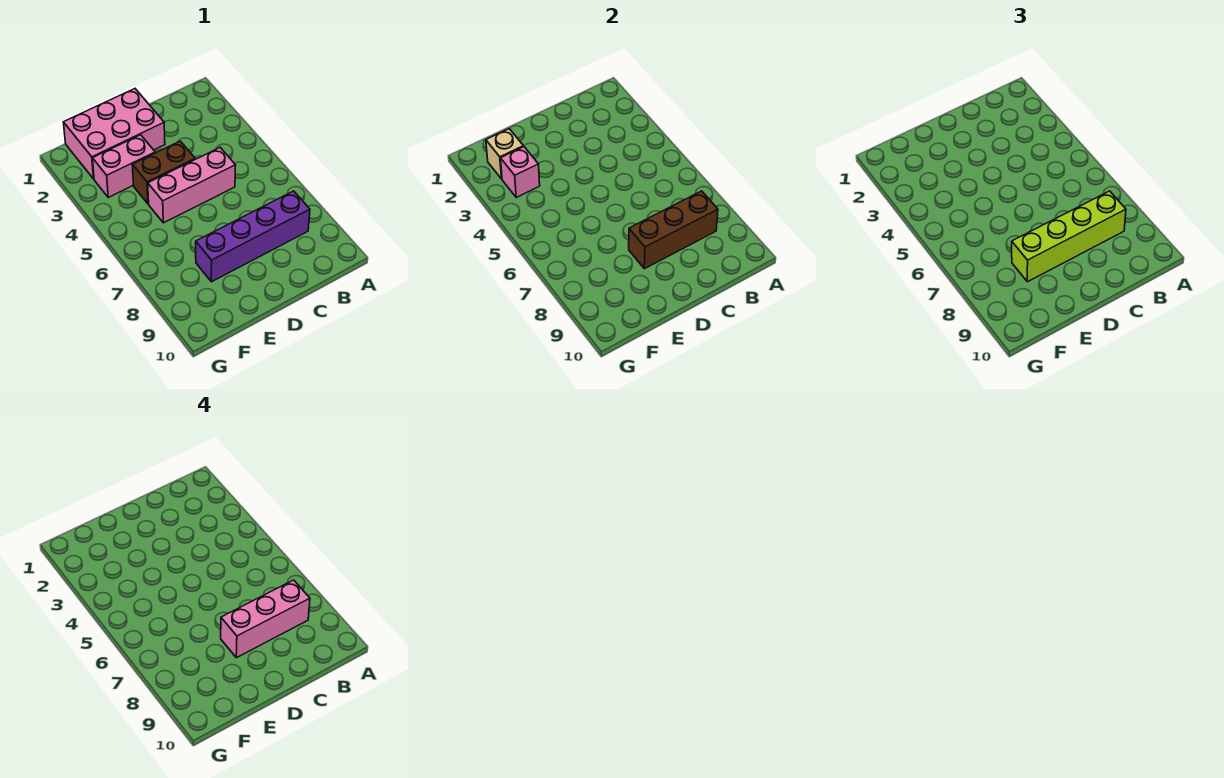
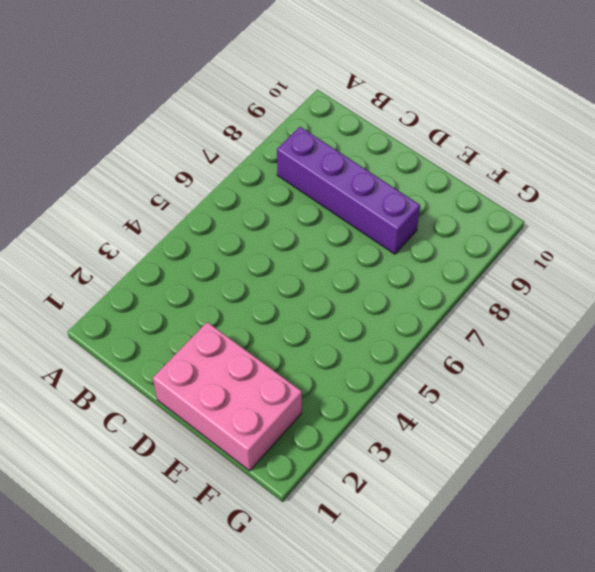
none -> pink brick C5:E5 level 1
none -> brown brick D4:E4 level 1

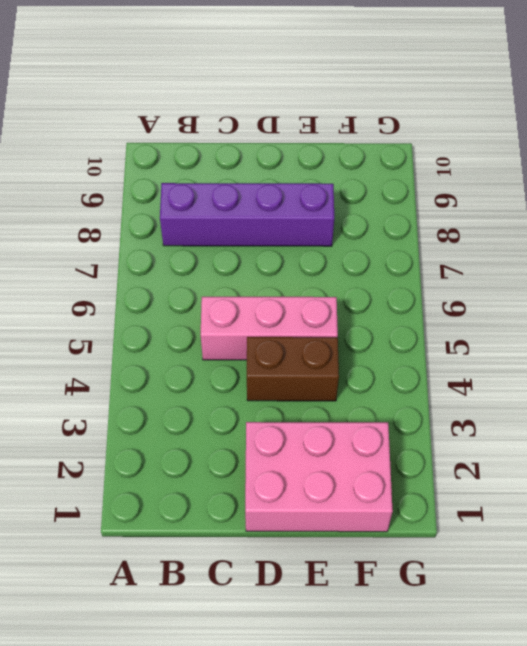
none -> pink brick E3:F3 level 1
none -> brown brick B8:D8 level 2

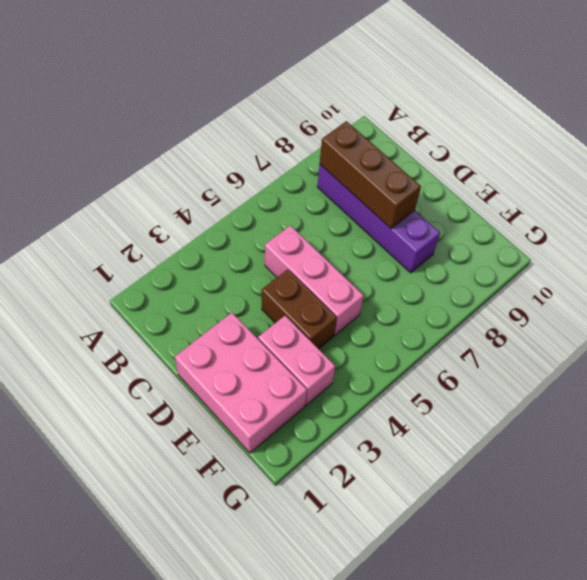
none -> tan brick F2 level 2
none -> pink brick F3 level 2

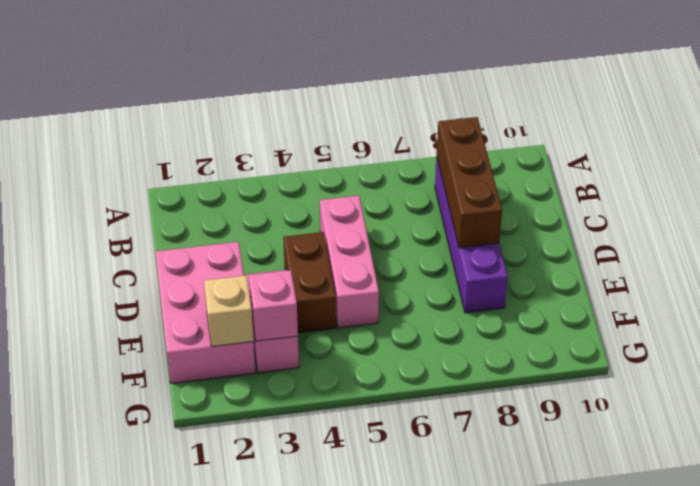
none -> lime brick B8:E8 level 3
none -> pink brick B8:D8 level 4

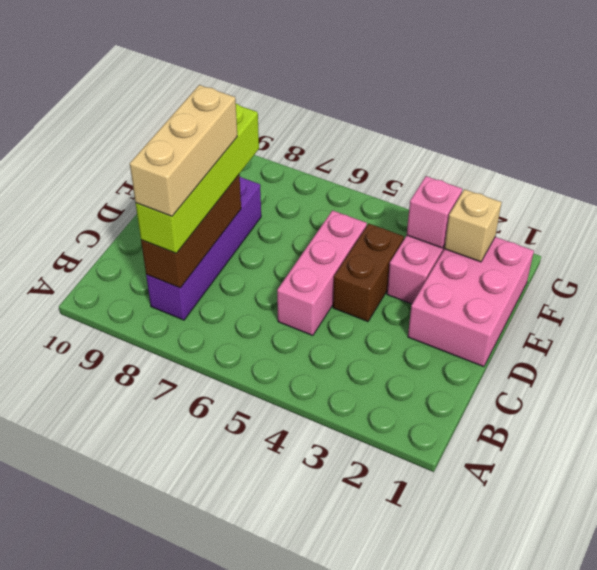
tan brick B8:D8 level 4 -> pink brick B8:D8 level 4

